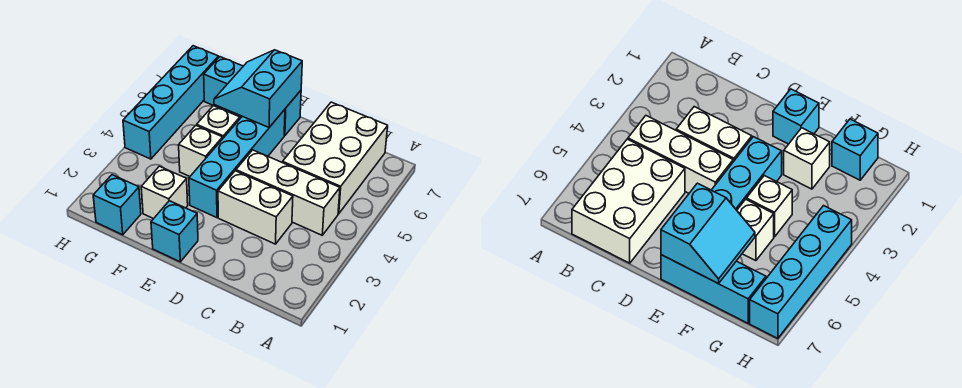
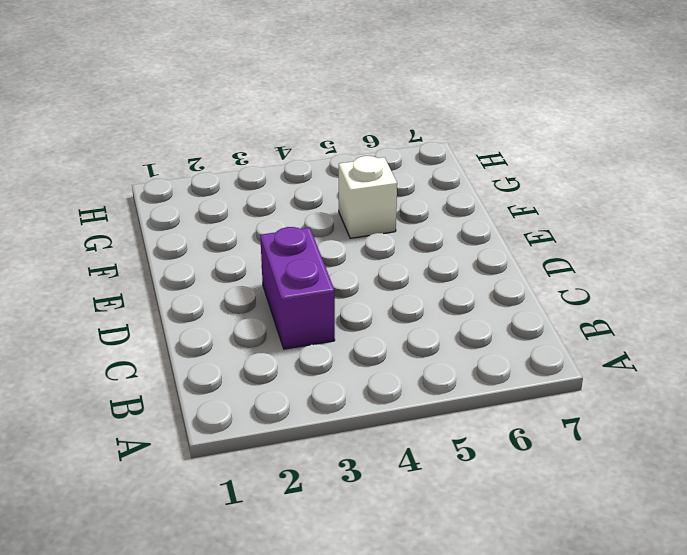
purple brick C3:D3 level 1 -> white brick C3:D3 level 1
none -> white brick B4:D4 level 1
none -> white brick B5:C7 level 1
none -> cyan brick E1 level 1

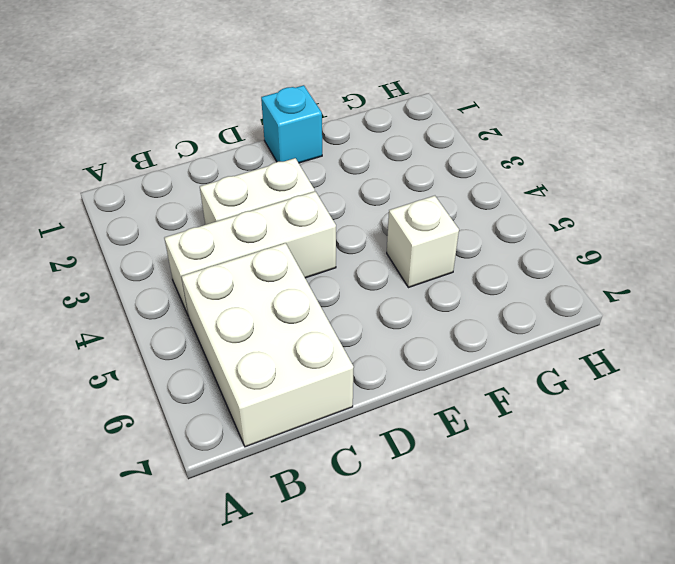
none -> cyan brick E3:E6 level 1
none -> cyan brick E7:G7 level 1
none -> white brick F2 level 1

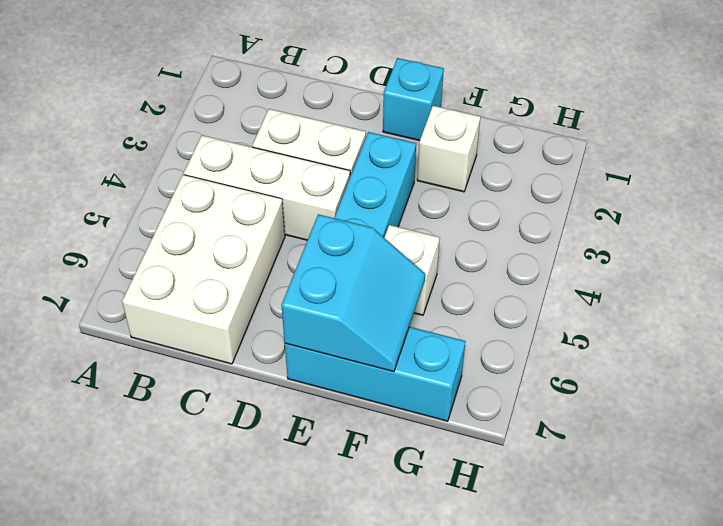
none -> white brick F4 level 1
none -> cyan brick G1 level 1
none -> cyan brick H4:H7 level 1

